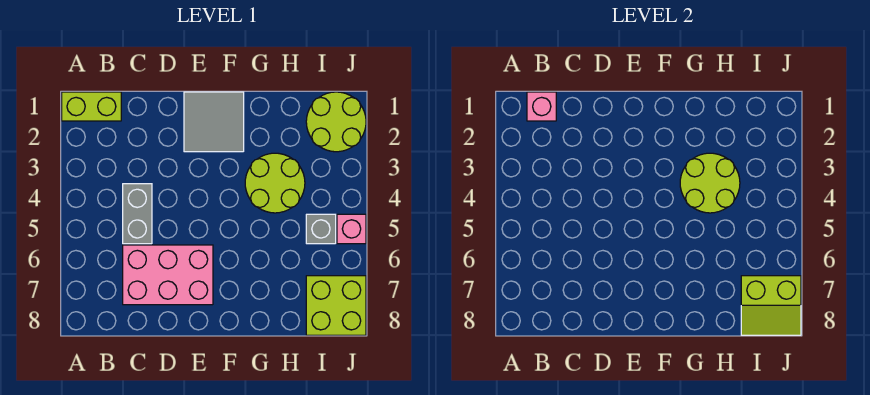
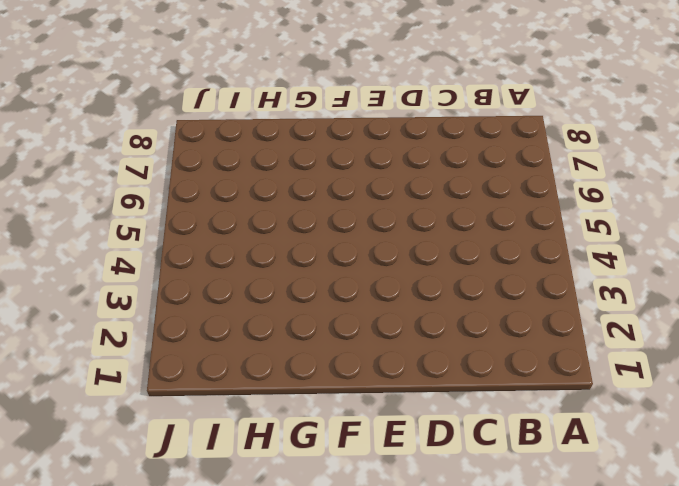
none -> lime brick A1:B1 level 1
none -> grey brick C4:C5 level 1
none -> pink brick C6:E7 level 1

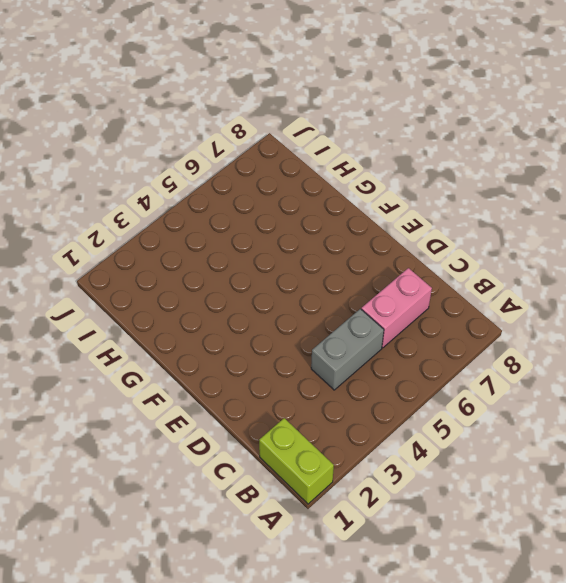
pink brick C6:C7 level 1 -> pink brick C6:E7 level 1
none -> grey tile E1:F2 level 1
none -> lime round brick G3:H4 level 1
none -> lime round brick I1:J2 level 1

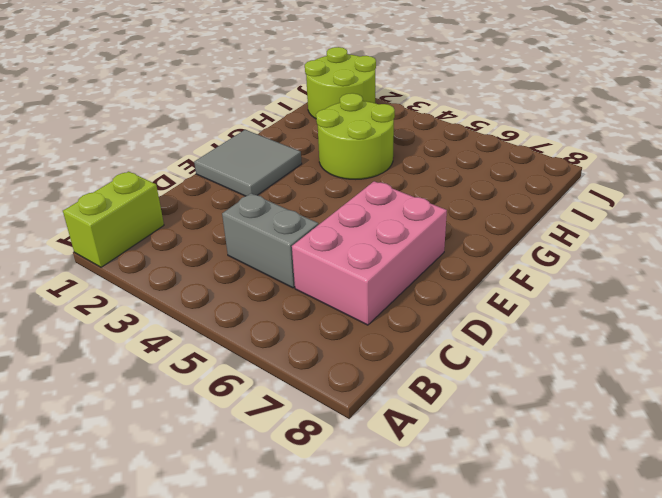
none -> grey brick I5 level 1
none -> lime brick I7:J8 level 1
none -> pink brick J5 level 1

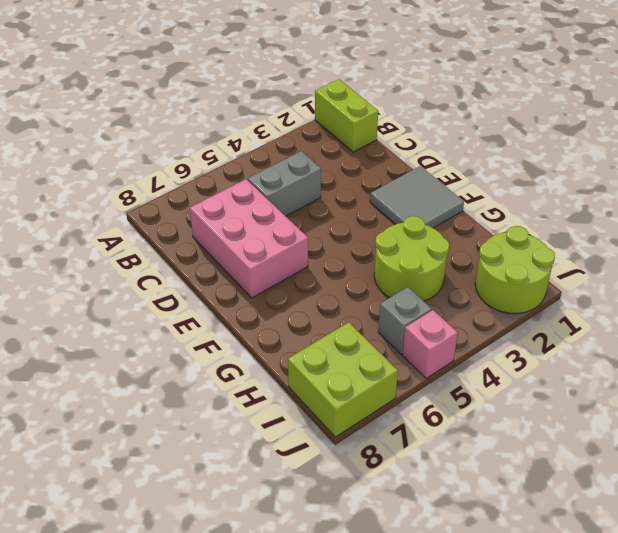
none -> pink brick B1 level 2
none -> lime round brick G3:H4 level 2
none -> lime slope I7:J8 level 2 top 7

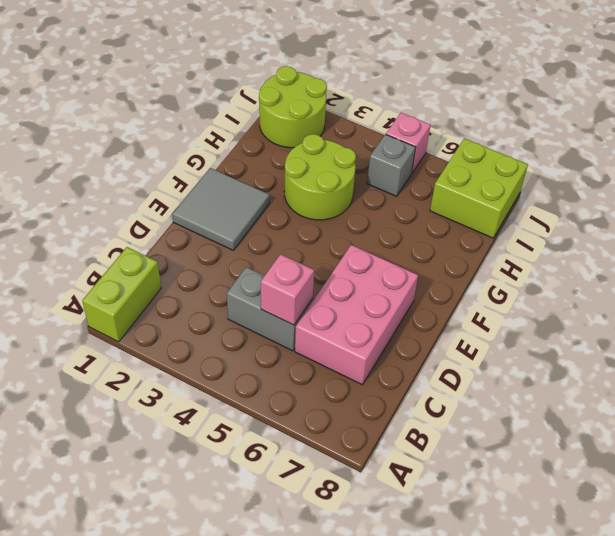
pink brick C5 level 2 -> pink brick B1 level 2
none -> lime round brick G3:H4 level 2
none -> lime slope I7:J8 level 2 top 7

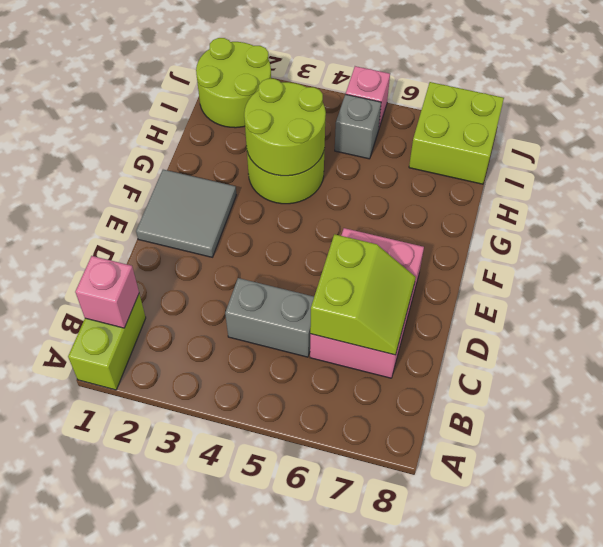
lime slope C6:D7 level 2 top 6 -> lime slope I7:J8 level 2 top 7

